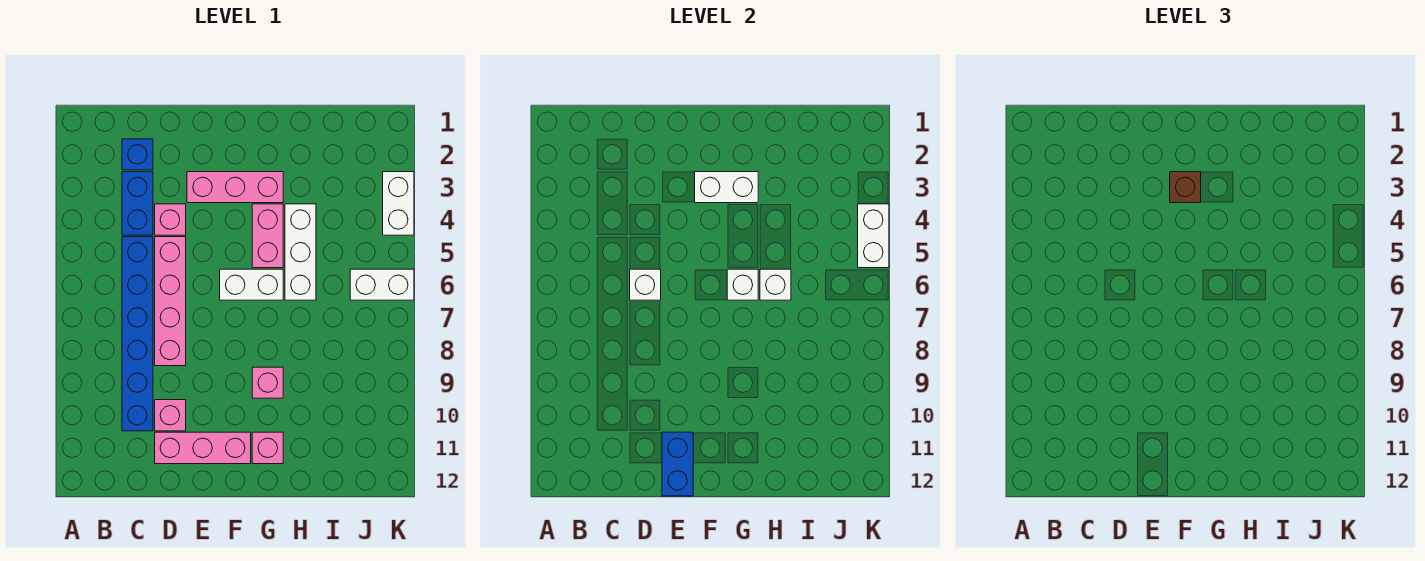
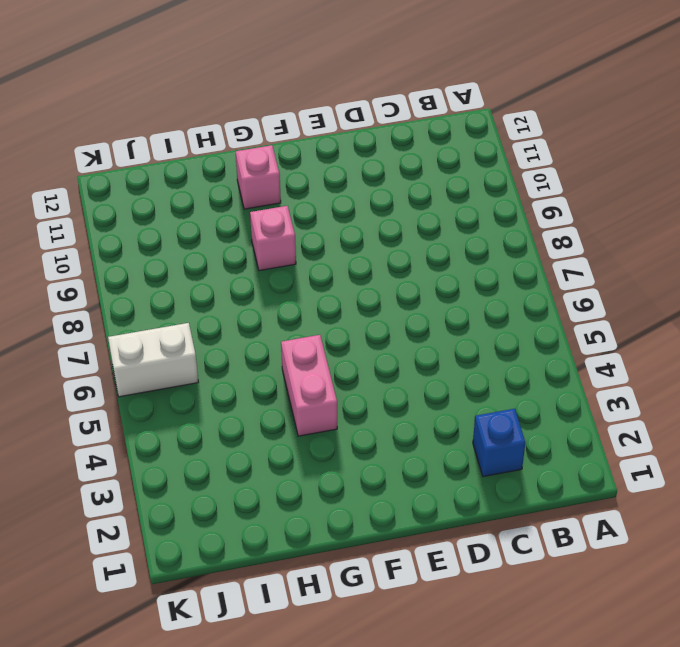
none -> blue brick C3:C4 level 1
none -> blue brick C5:C10 level 1
none -> pink brick D4 level 1

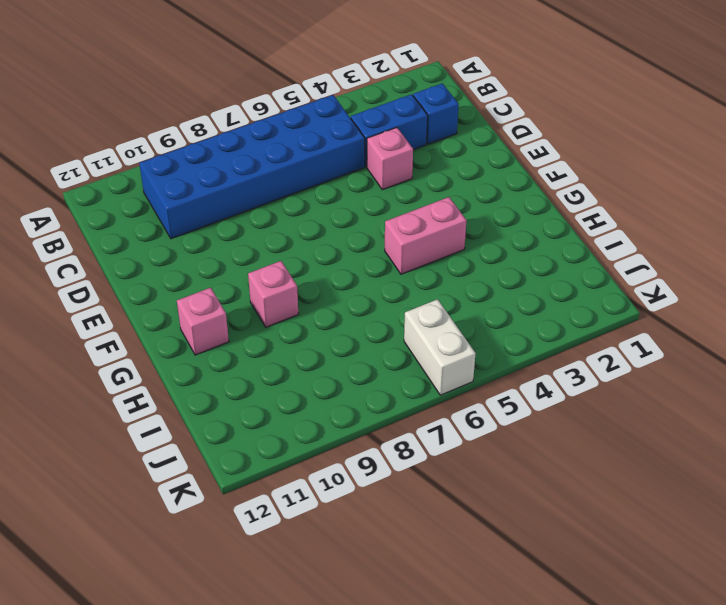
blue brick B5:C10 level 1 -> blue brick C5:C10 level 1
none -> pink brick D5:D8 level 1
none -> pink brick D10 level 1
none -> pink brick D11:F11 level 1

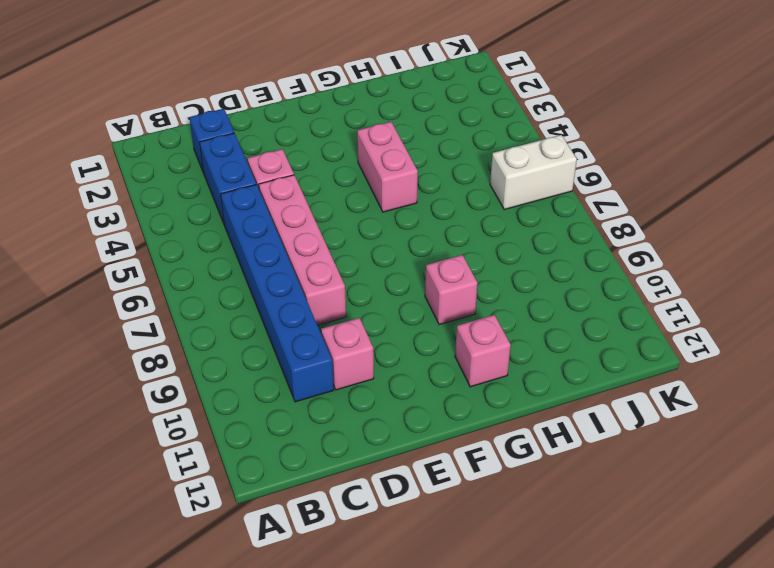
none -> pink brick D11:F11 level 1
none -> pink brick E3:G3 level 1
none -> white brick F6:G6 level 1

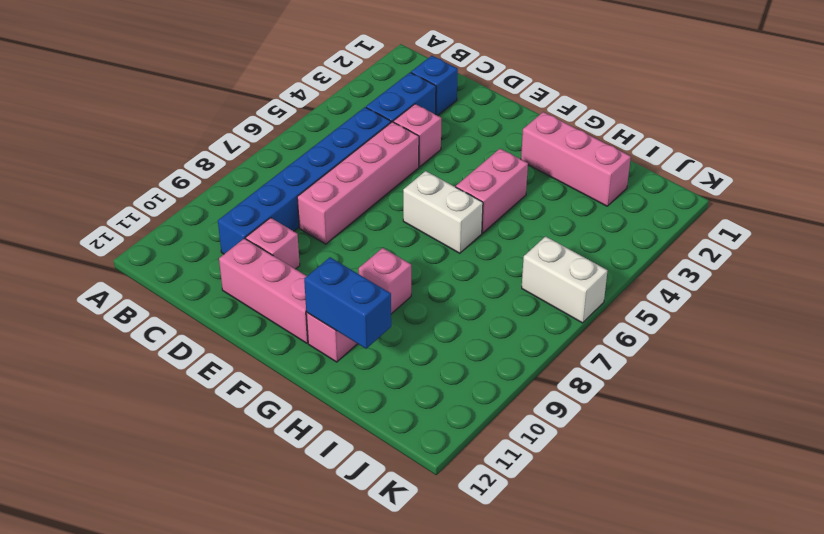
pink brick G2:I2 level 1 -> pink brick E3:G3 level 1
blue brick G11:H11 level 2 -> blue brick E11:E12 level 2
none -> white brick H4:H6 level 1
none -> white brick K3:K4 level 1
none -> white brick D6 level 2

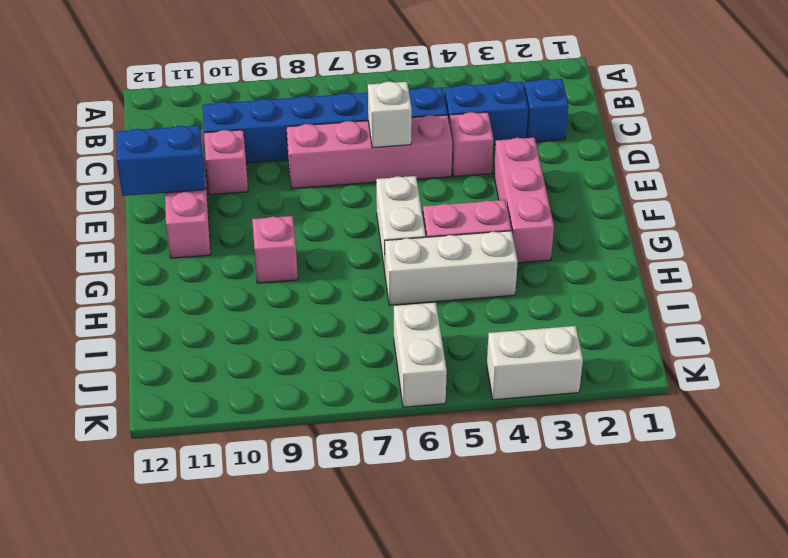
none -> pink brick G11 level 1
none -> white brick F3:G3 level 2
none -> white brick G6 level 2

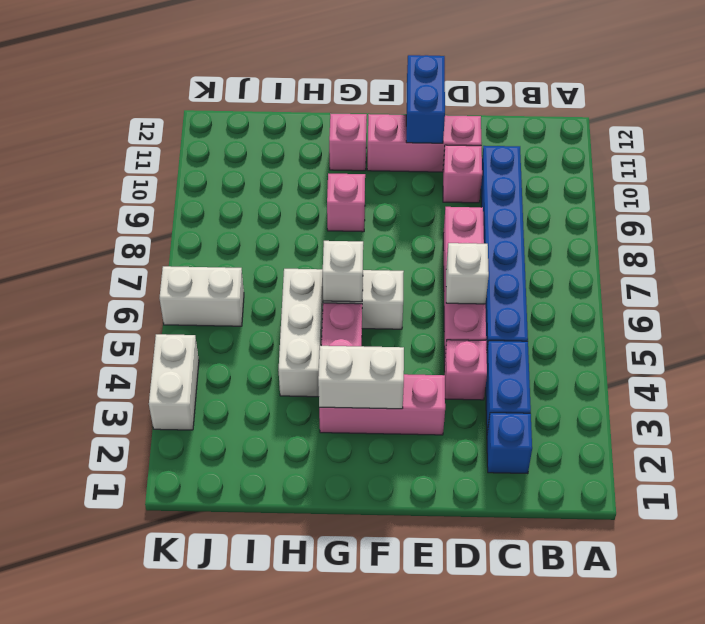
none -> white brick H6 level 2
none -> white brick K4:K5 level 2
none -> brown brick F3 level 3

